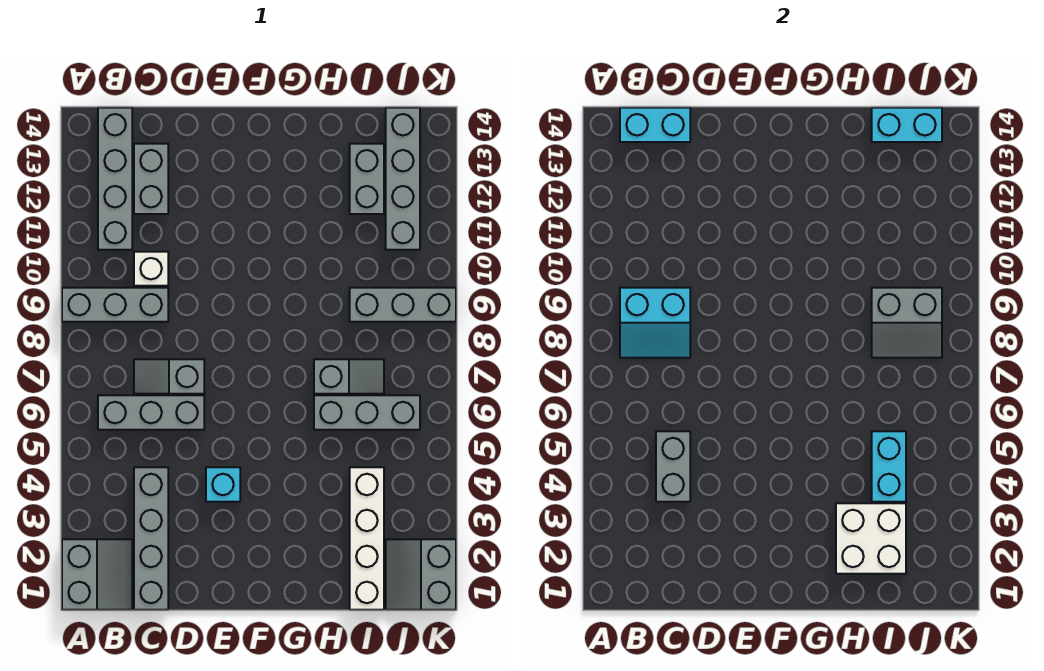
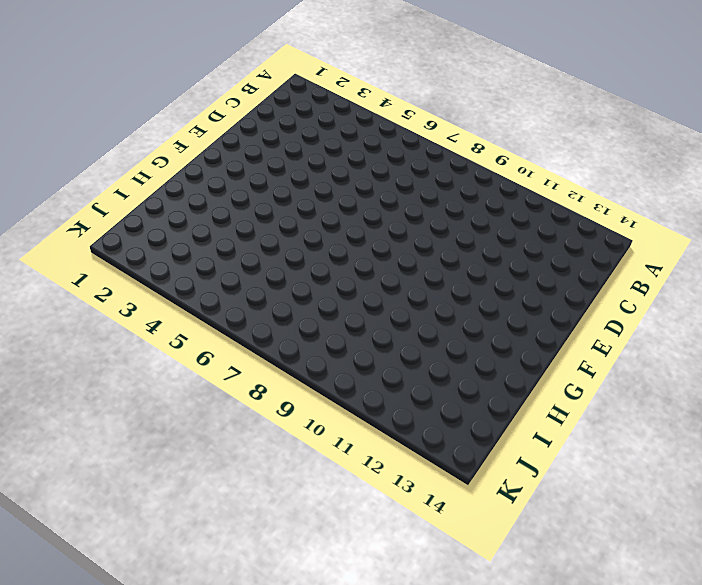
none -> grey slope A1:B2 level 1 top A
none -> grey brick A9:C9 level 1
none -> grey brick B6:D6 level 1

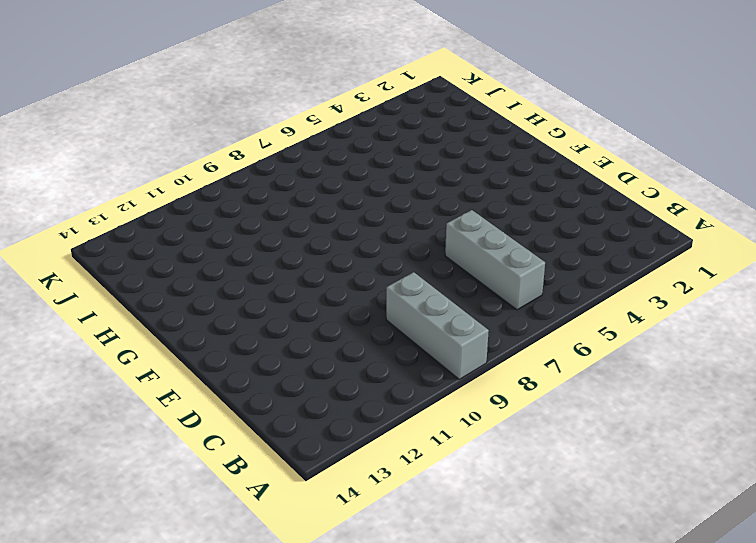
none -> grey slope A1:B2 level 1 top A
none -> grey brick B11:B14 level 1
none -> grey brick C1:C4 level 1

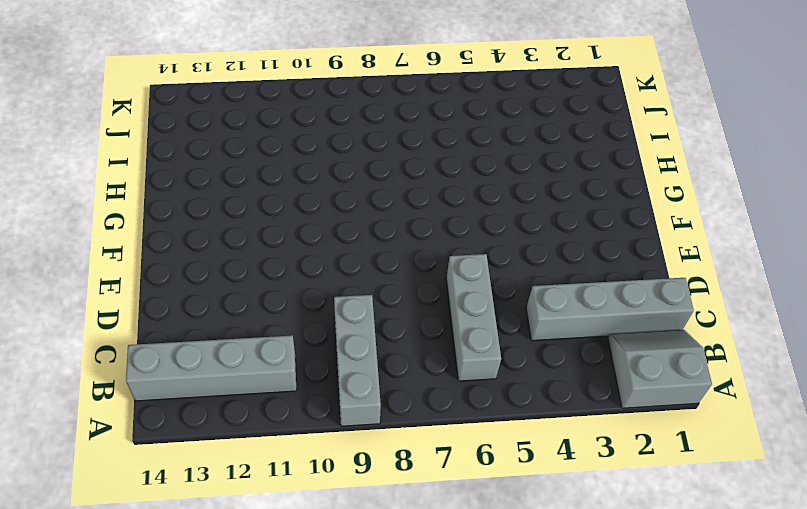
none -> grey slope C7:D7 level 1 top D
none -> white brick C10 level 1
none -> grey brick C12:C13 level 1

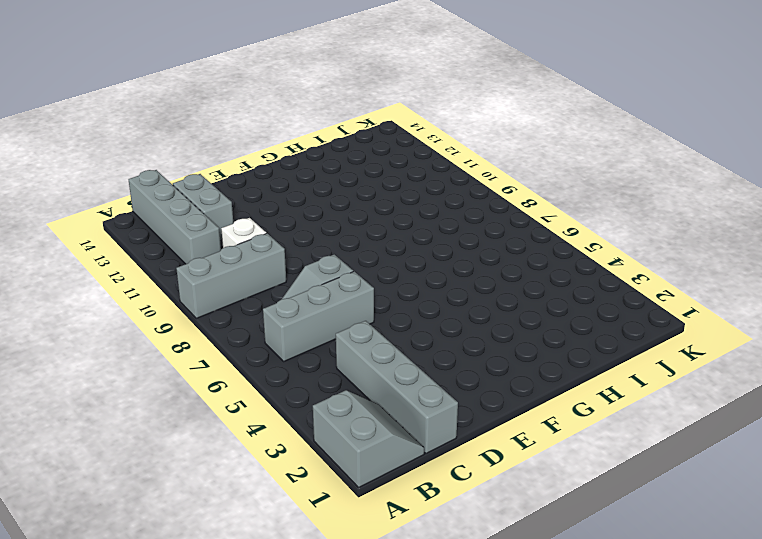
none -> cyan brick E4 level 1
none -> grey brick H6:J6 level 1
none -> grey slope H7:I7 level 1 top H

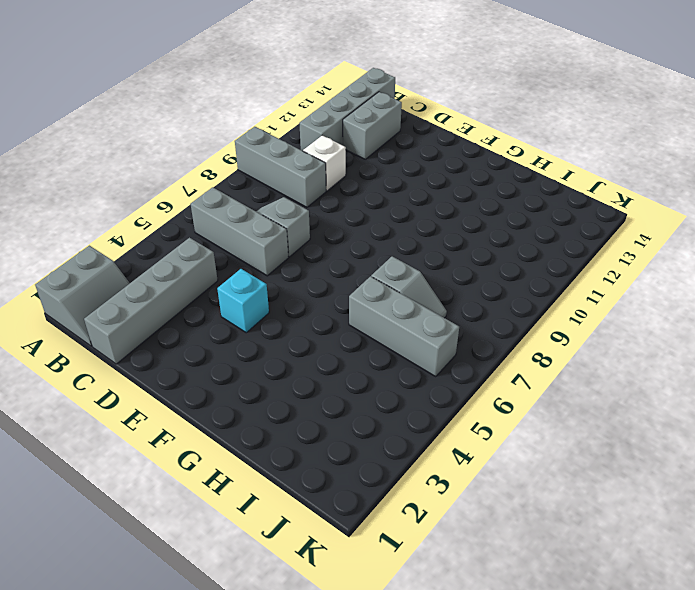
none -> white brick I1:I4 level 1
none -> grey brick I9:K9 level 1
none -> grey brick I12:I13 level 1

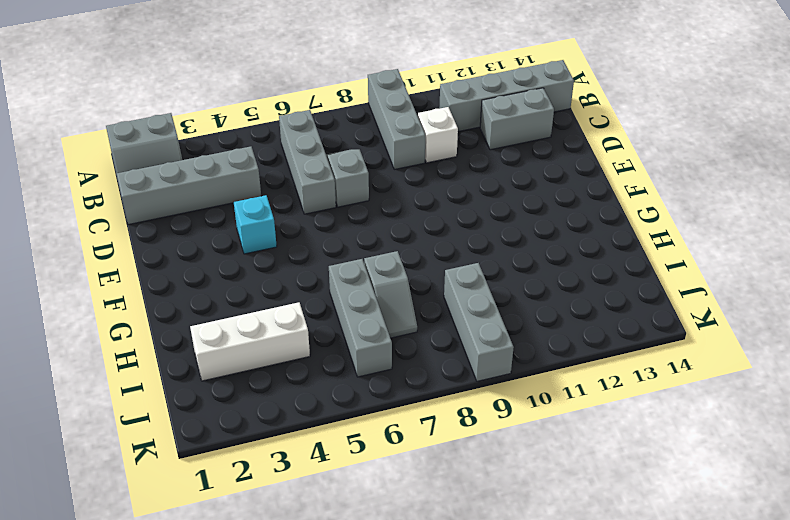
white brick I2:I4 level 1 -> white brick I1:I4 level 1
none -> grey brick I12:I13 level 1
none -> grey slope J1:K2 level 1 top K
none -> grey brick J11:J14 level 1

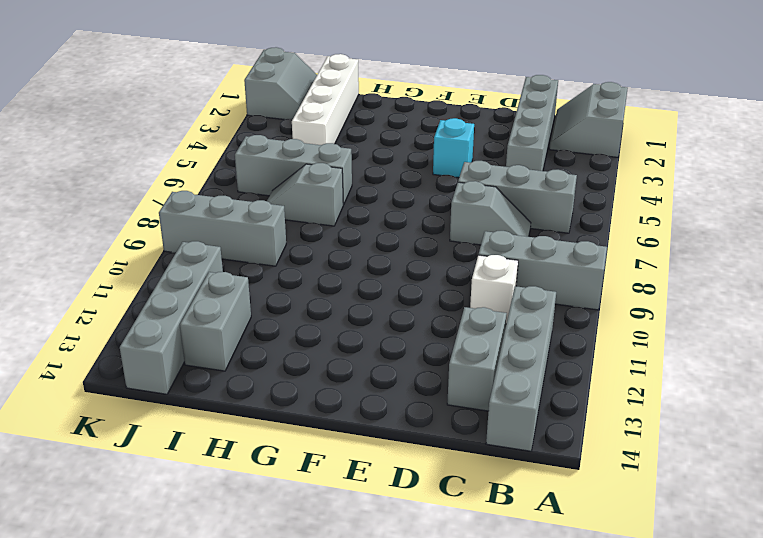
none -> cyan slope B8:C9 level 2 top 9
none -> cyan brick B14:C14 level 2
none -> grey brick C4:C5 level 2

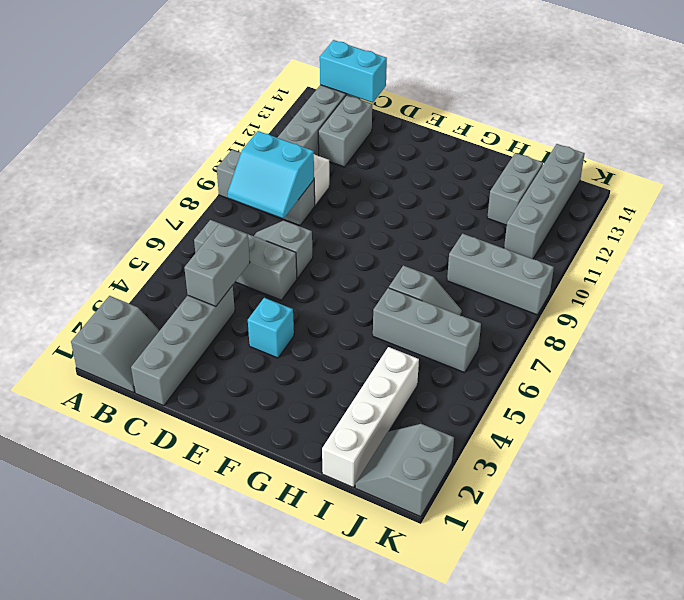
none -> white brick H2:I3 level 2
none -> cyan brick I4:I5 level 2
none -> grey slope I8:J9 level 2 top 9

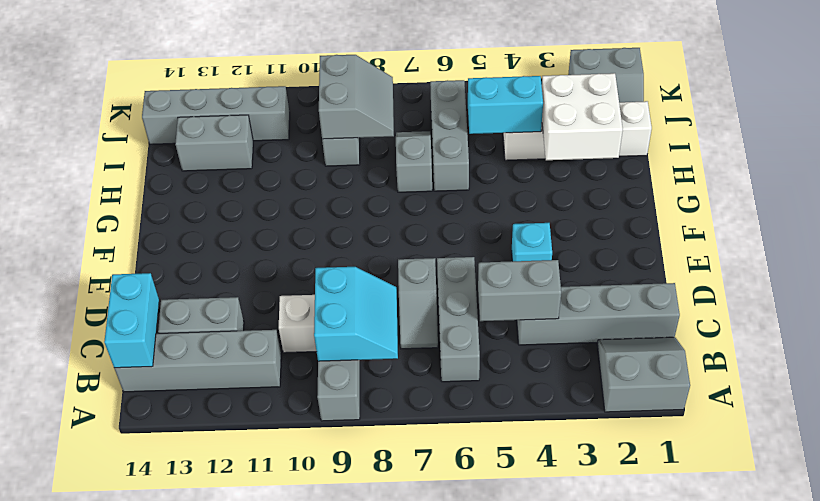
none -> cyan brick I14:J14 level 2

